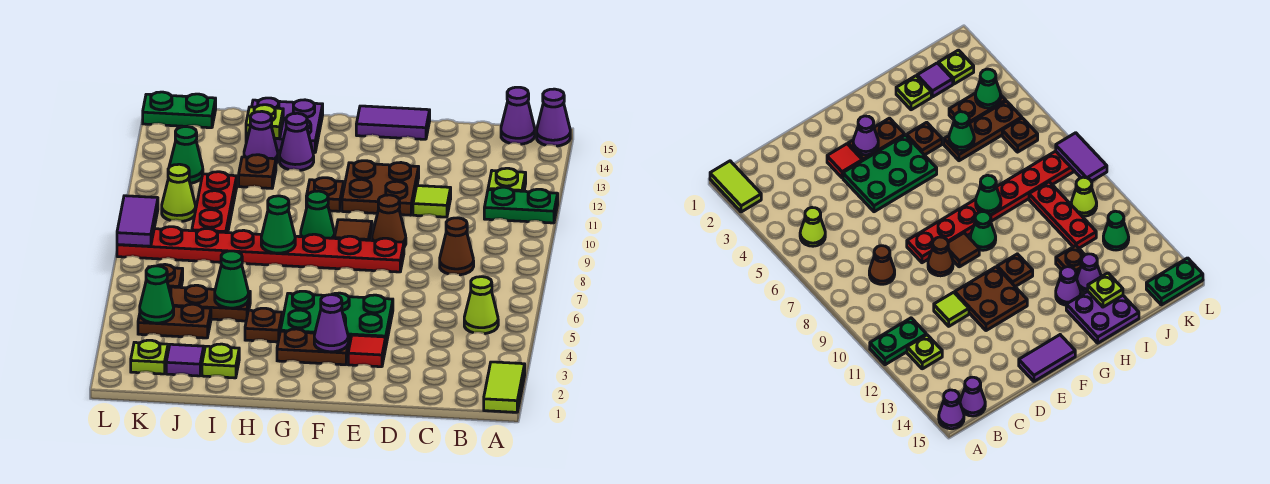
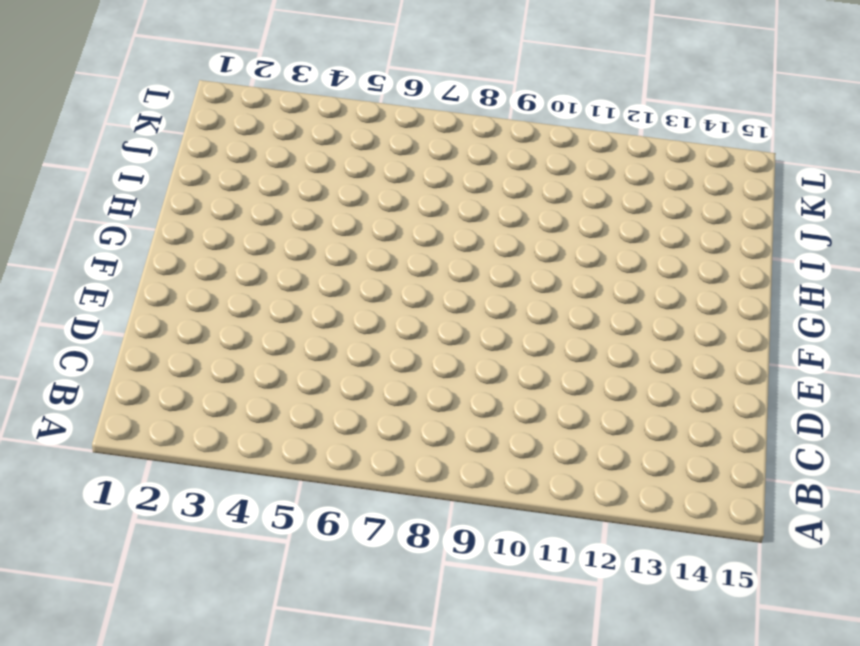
none -> lime tile A1:A2 level 1
none -> green plate A11:B11 level 1
none -> purple cone A15 level 1
none -> lime cone B5 level 1

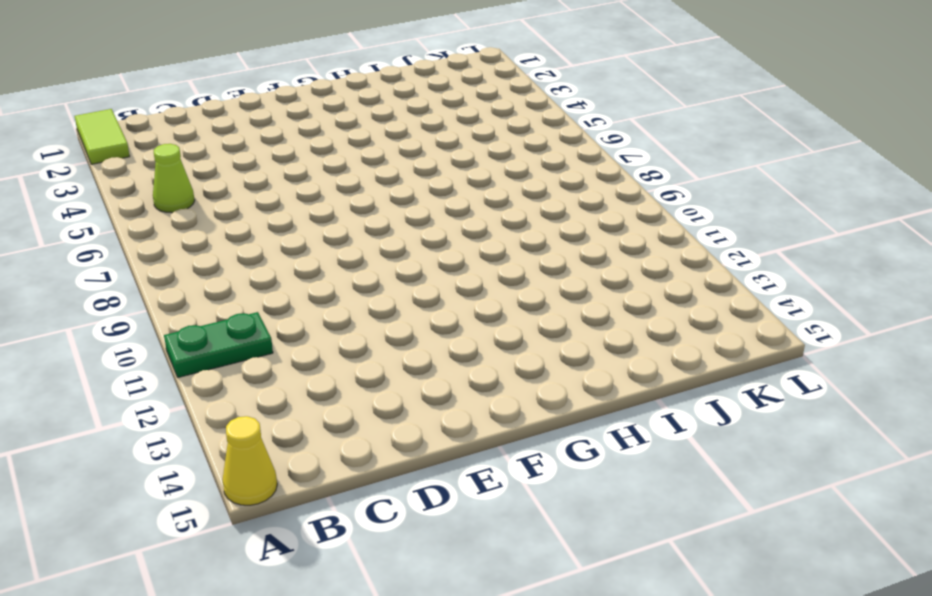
yellow cone A15 level 1 -> purple cone A15 level 1
none -> lime plate B12 level 1
none -> purple cone B15 level 1
none -> brown cone C8 level 1
none -> lime tile D11 level 1

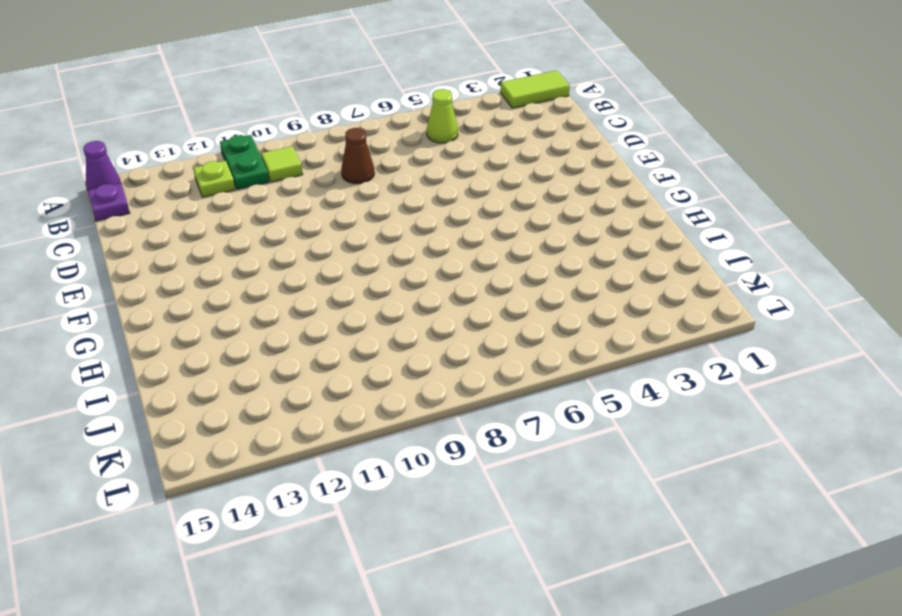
lime tile B10 level 1 -> lime tile D11 level 1
purple plate B15 level 1 -> purple cone B15 level 1
none -> red tile E3 level 1
none -> green plate E4:G5 level 1
none -> red plate E8:L8 level 1
none -> brown cone E9 level 1

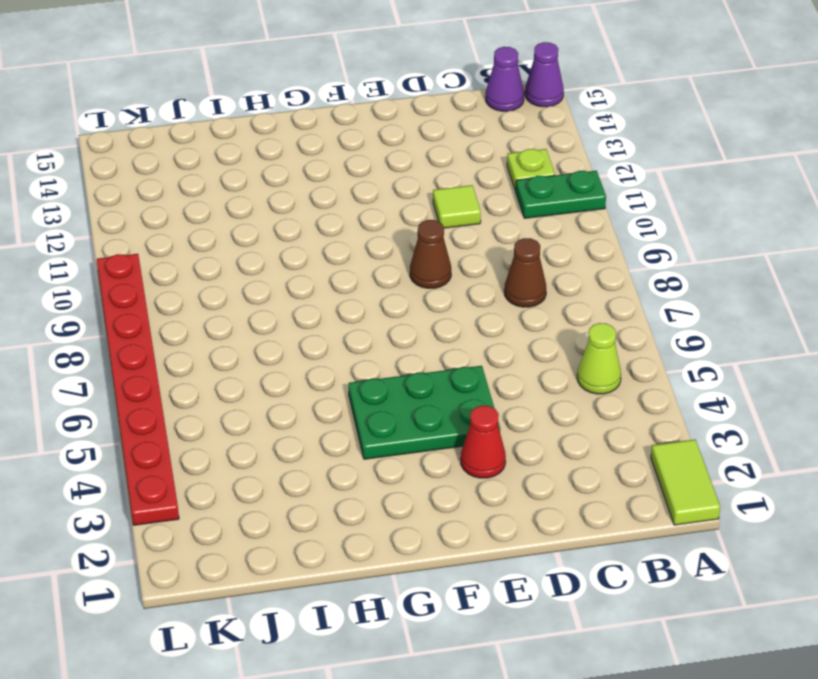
red cone E3 level 1 -> red tile E3 level 1
red plate L3:L10 level 1 -> red plate E8:L8 level 1
none -> brown plate E11:F12 level 1
none -> purple tile E15:F15 level 1
none -> brown plate F3:G3 level 1
none -> brown tile F9 level 1

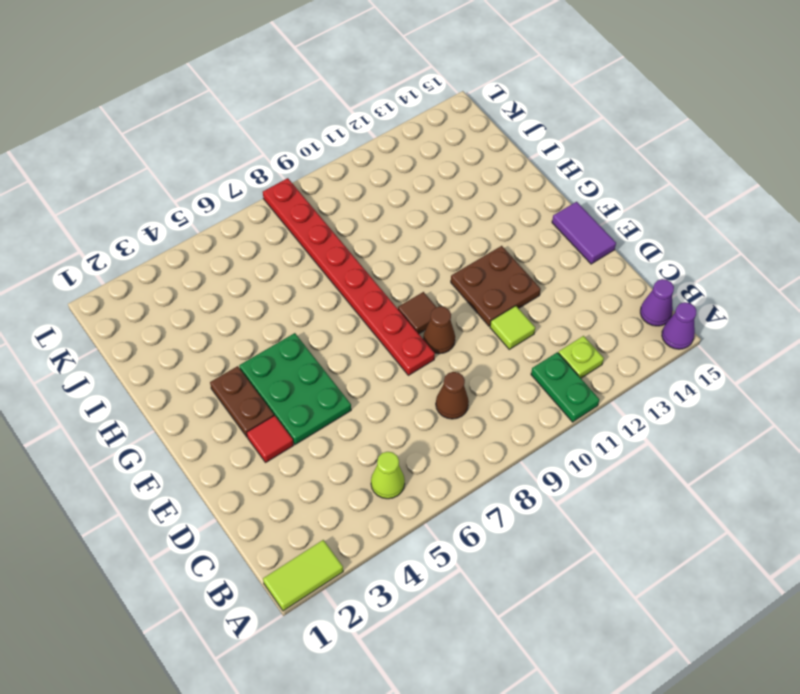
none -> green cone G9 level 1
none -> brown plate G11 level 1
none -> brown plate H4 level 1
none -> purple cone H13 level 1

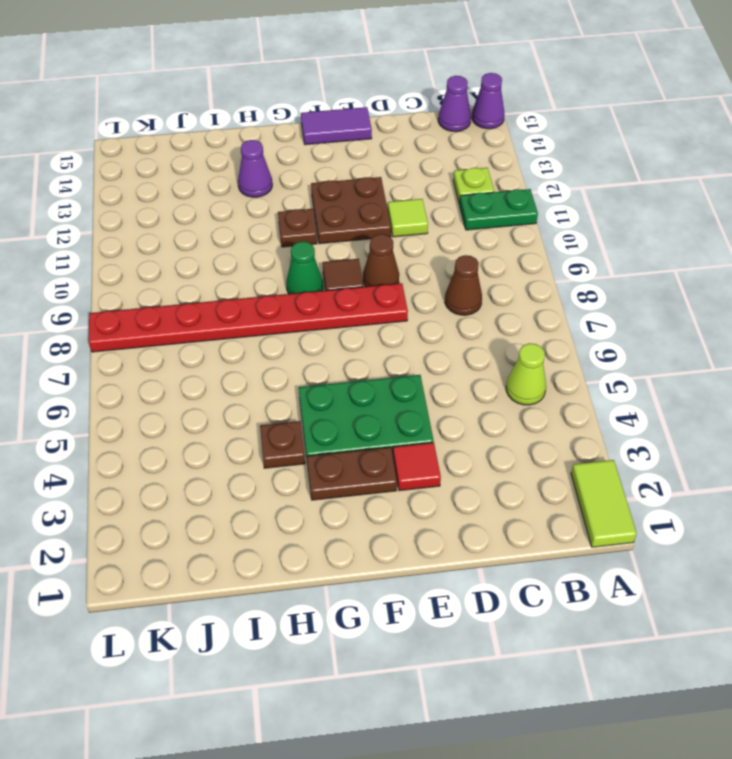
none -> purple plate H14:I15 level 1
none -> lime plate I2 level 1
none -> brown plate I5:K5 level 1
none -> brown plate I12 level 1

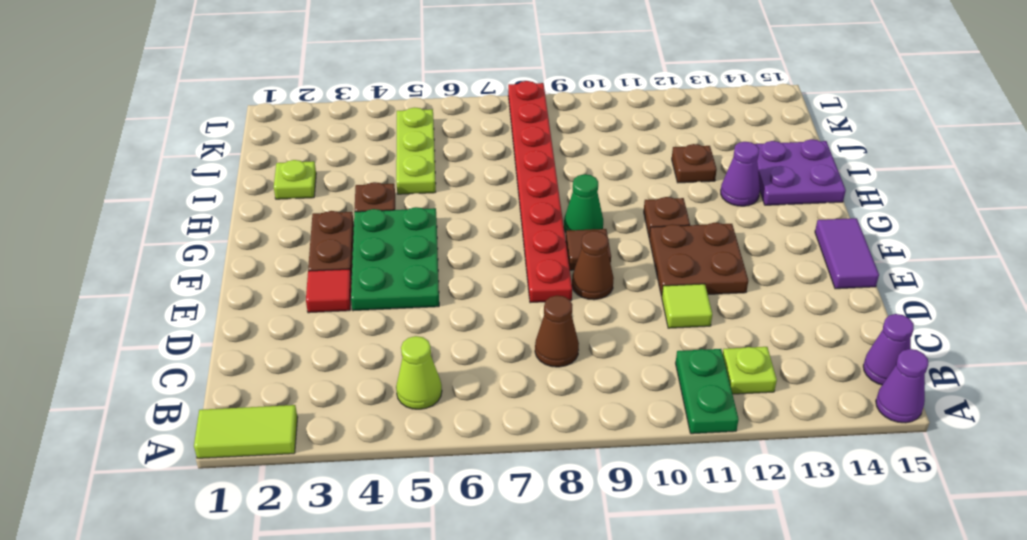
lime plate I5:K5 level 1 -> brown plate I5:K5 level 1
none -> purple cone I13 level 1
none -> purple tile J2 level 1
none -> brown plate J4:K4 level 1
none -> red plate J9:J11 level 1

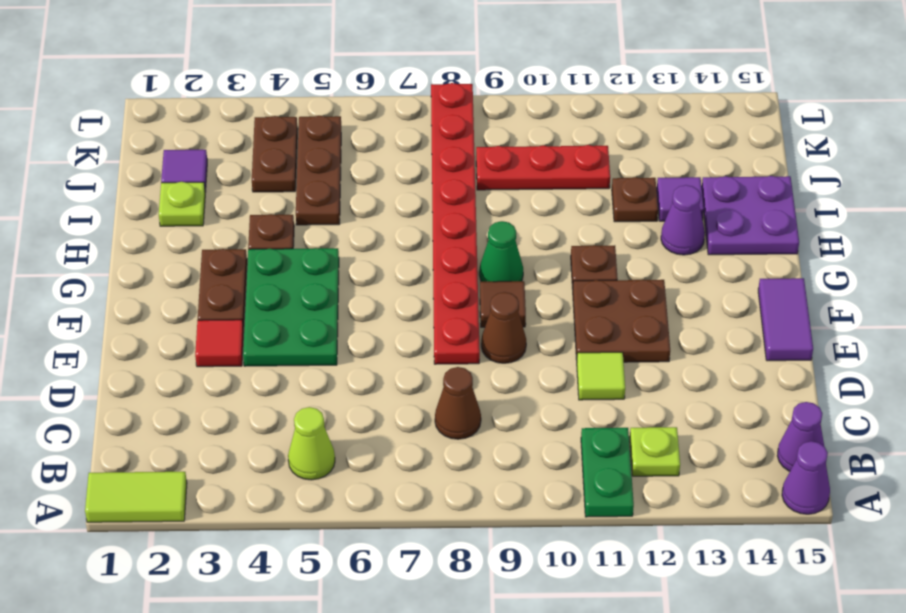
purple tile I13 level 1 -> purple cone I13 level 1
none -> lime plate K2 level 1
none -> brown plate K6 level 1
none -> lime cone K10 level 1
none -> green cone K12 level 1

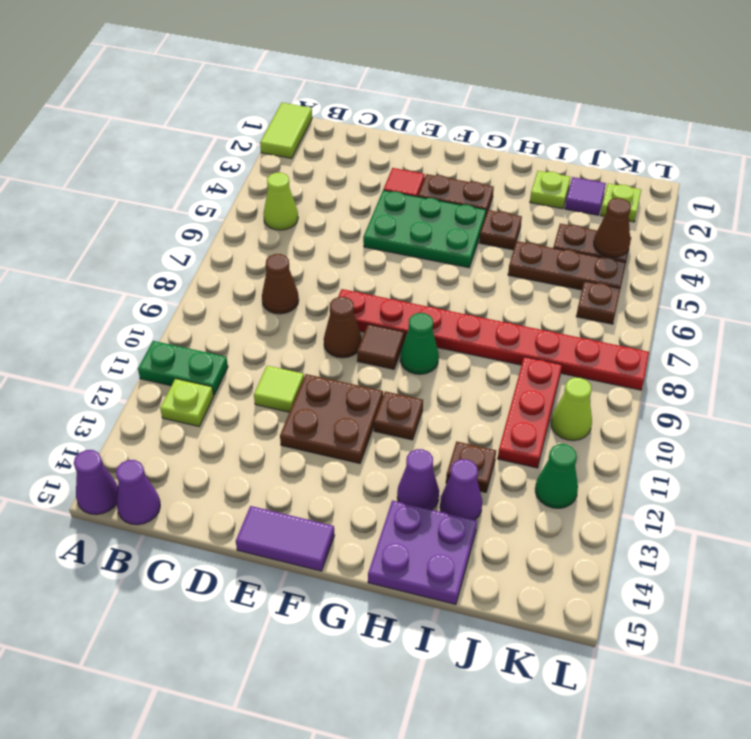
brown cone K4 level 2 -> green cone K4 level 2
none -> green plate K15:L15 level 1
none -> purple cone F3 level 2
none -> green cone H8 level 2
none -> green cone I5 level 2

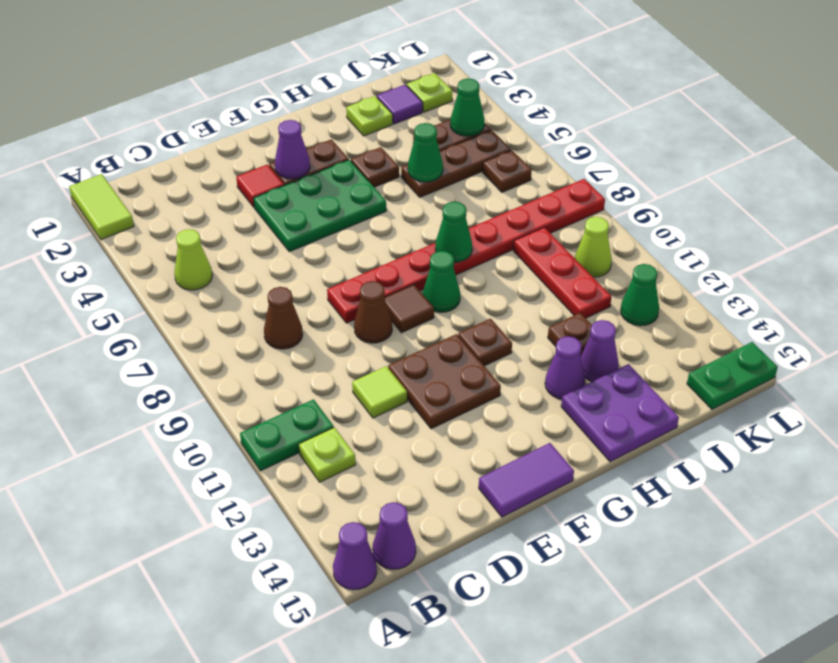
none -> lime plate I14 level 2
none -> purple tile L8:L9 level 2

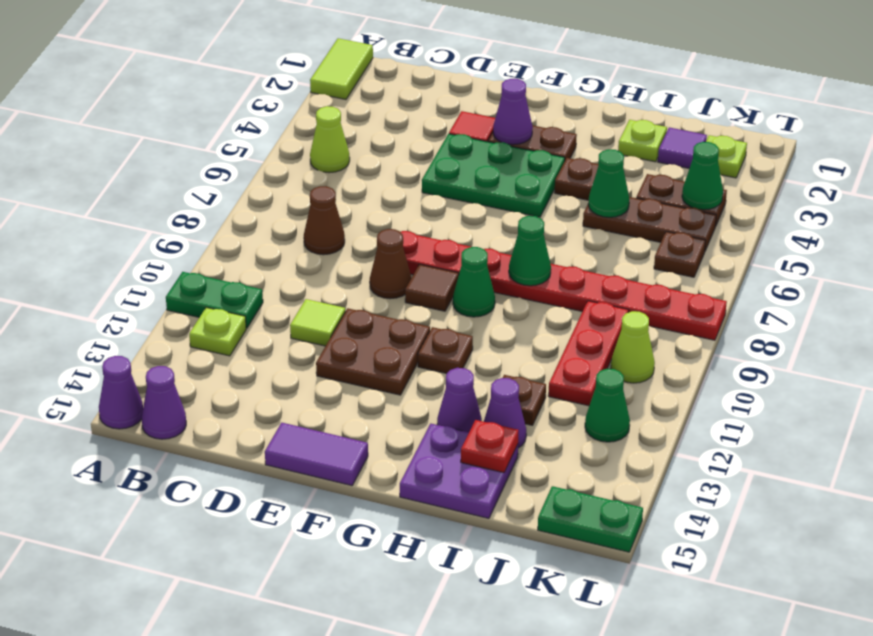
red plate I14 level 2 -> lime plate I14 level 2
none -> purple tile L8:L9 level 2

